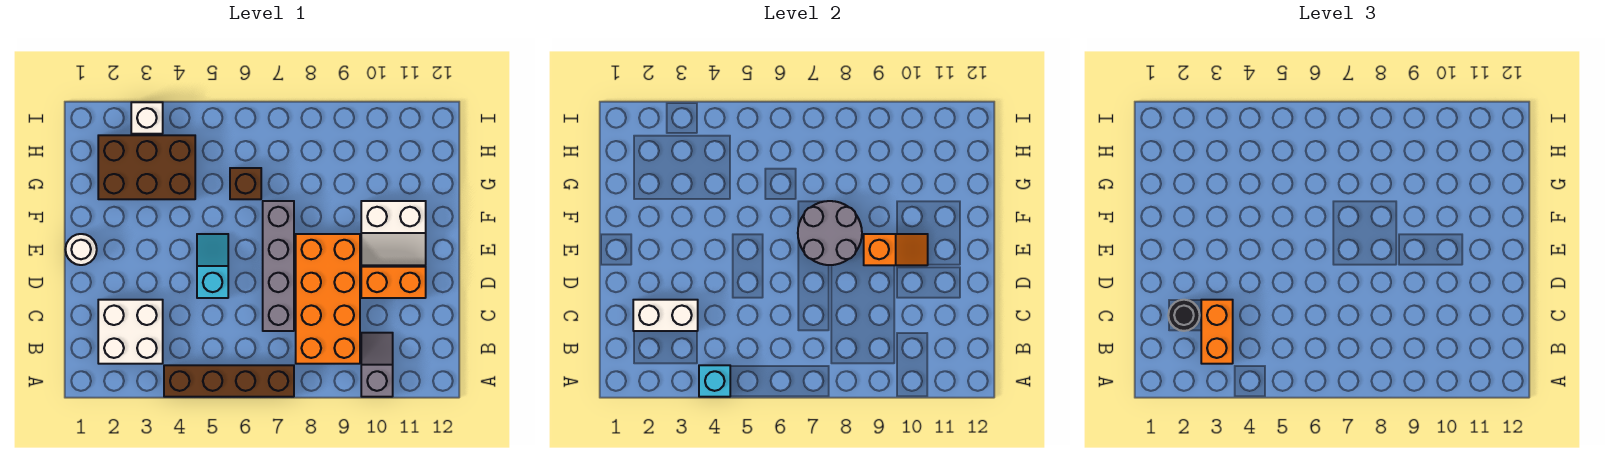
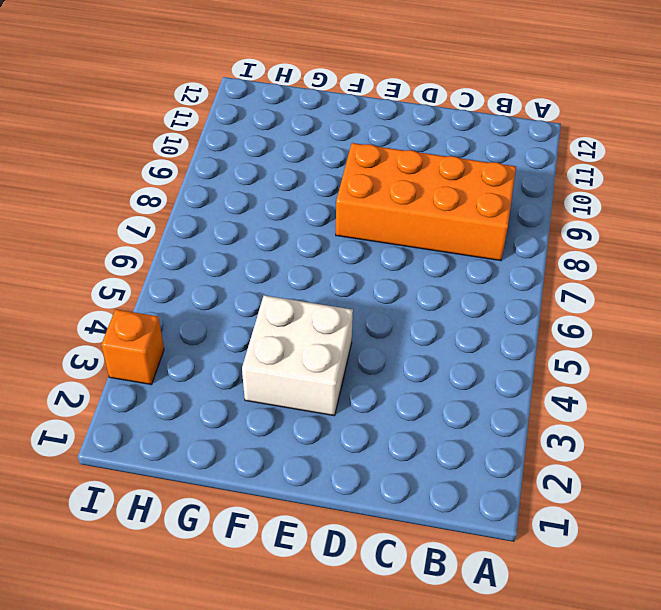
white brick E3:F4 level 1 -> white brick B2:C3 level 1
orange brick I3 level 1 -> white brick I3 level 1
none -> brown brick A4:A7 level 1
none -> grey slope A10:B10 level 1 top A
none -> grey brick C7:F7 level 1

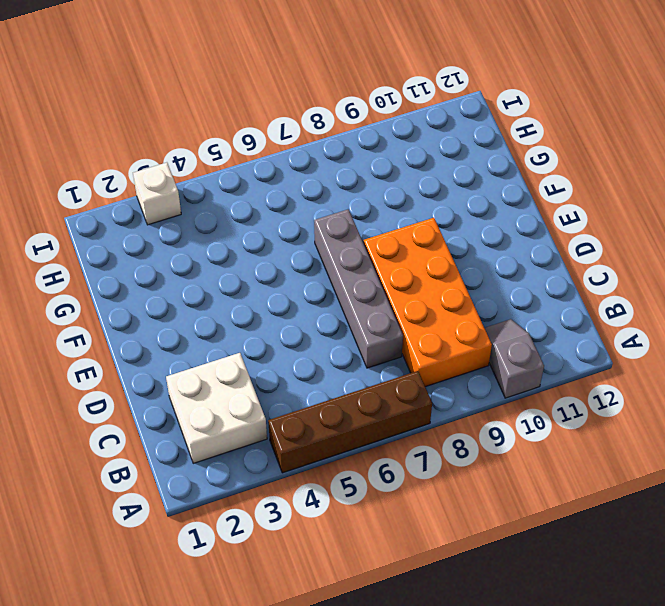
none -> cyan slope D5:E5 level 1 top D
none -> orange brick D10:D11 level 1
none -> white round brick E1 level 1

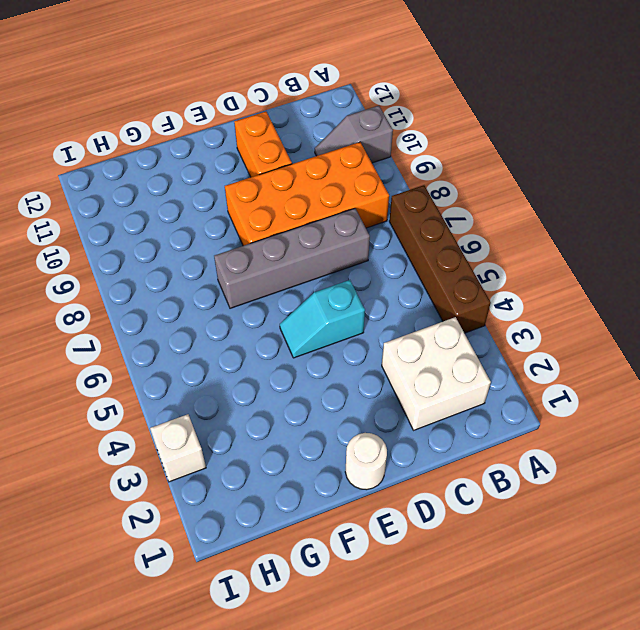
none -> white slope E10:F11 level 1 top F
none -> brown brick G2:H4 level 1
none -> brown brick G6 level 1

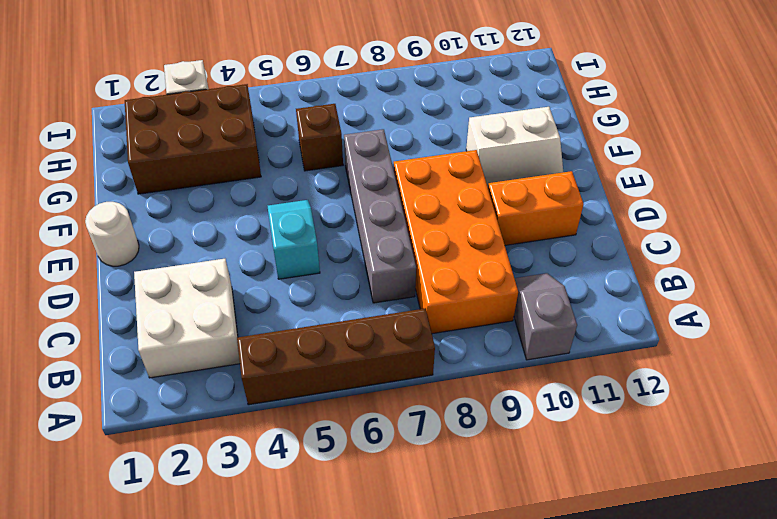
none -> cyan brick A4 level 2
none -> white brick C2:C3 level 2
none -> grey round brick E7:F8 level 2

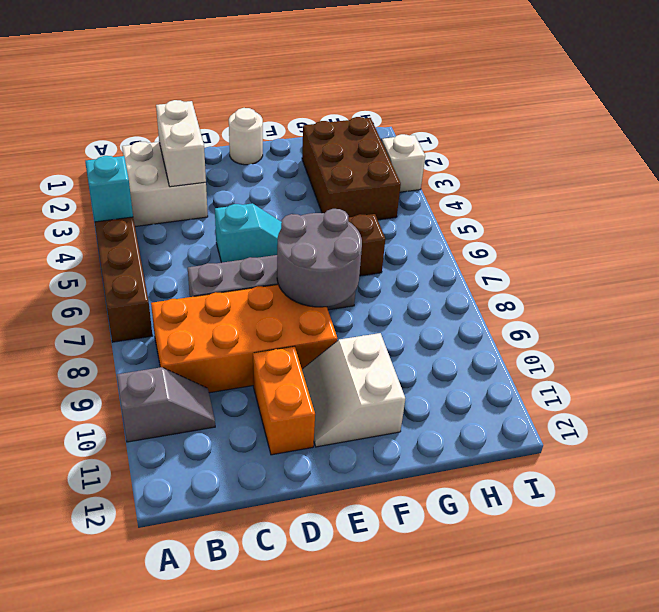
none -> orange slope E9:E10 level 2 top 9
none -> orange brick B3:C3 level 3
none -> black round brick C2 level 3

